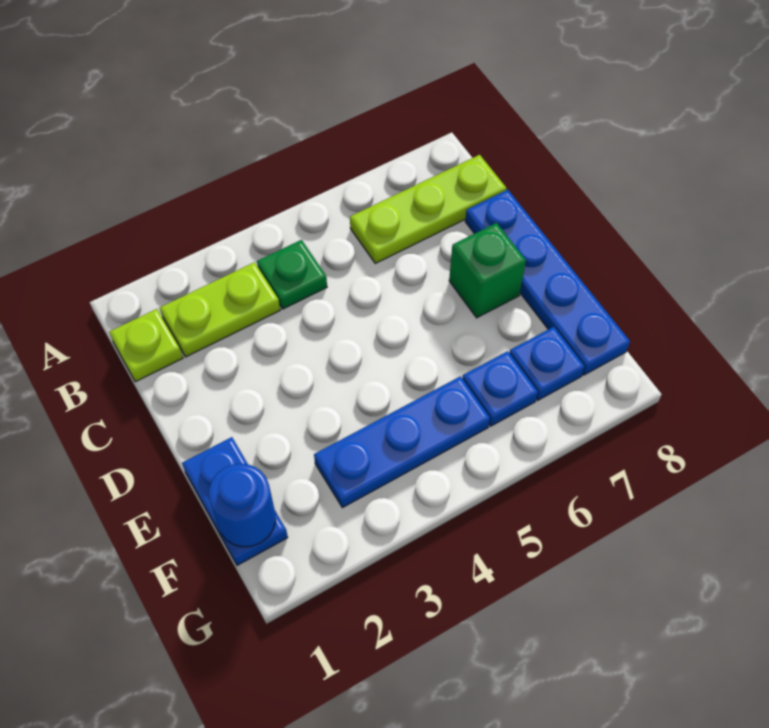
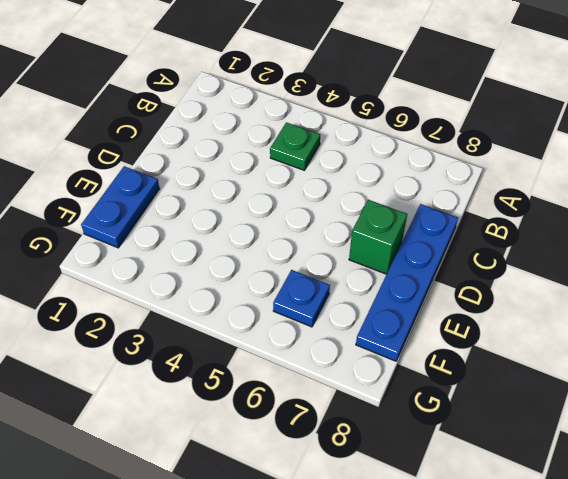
none -> lime plate B1 level 1
none -> lime plate B2:B3 level 1

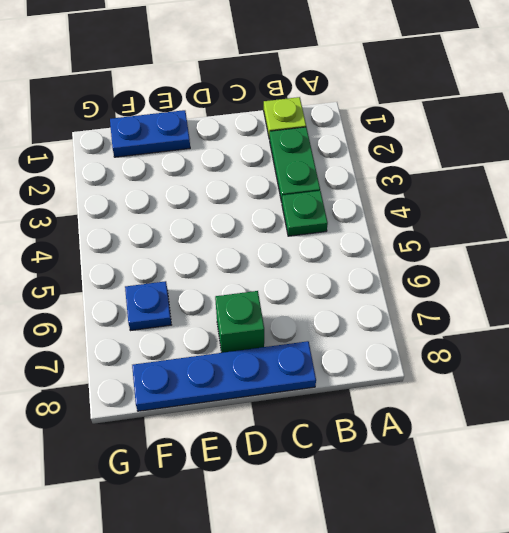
green plate B2:B3 level 1 -> lime plate B2:B3 level 1
none -> lime plate B6:B8 level 1
none -> blue plate F3:F5 level 1

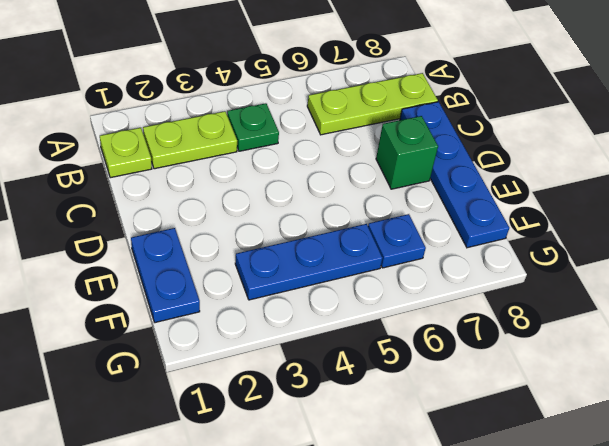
none -> blue plate F7 level 1
none -> blue round brick F1 level 2

